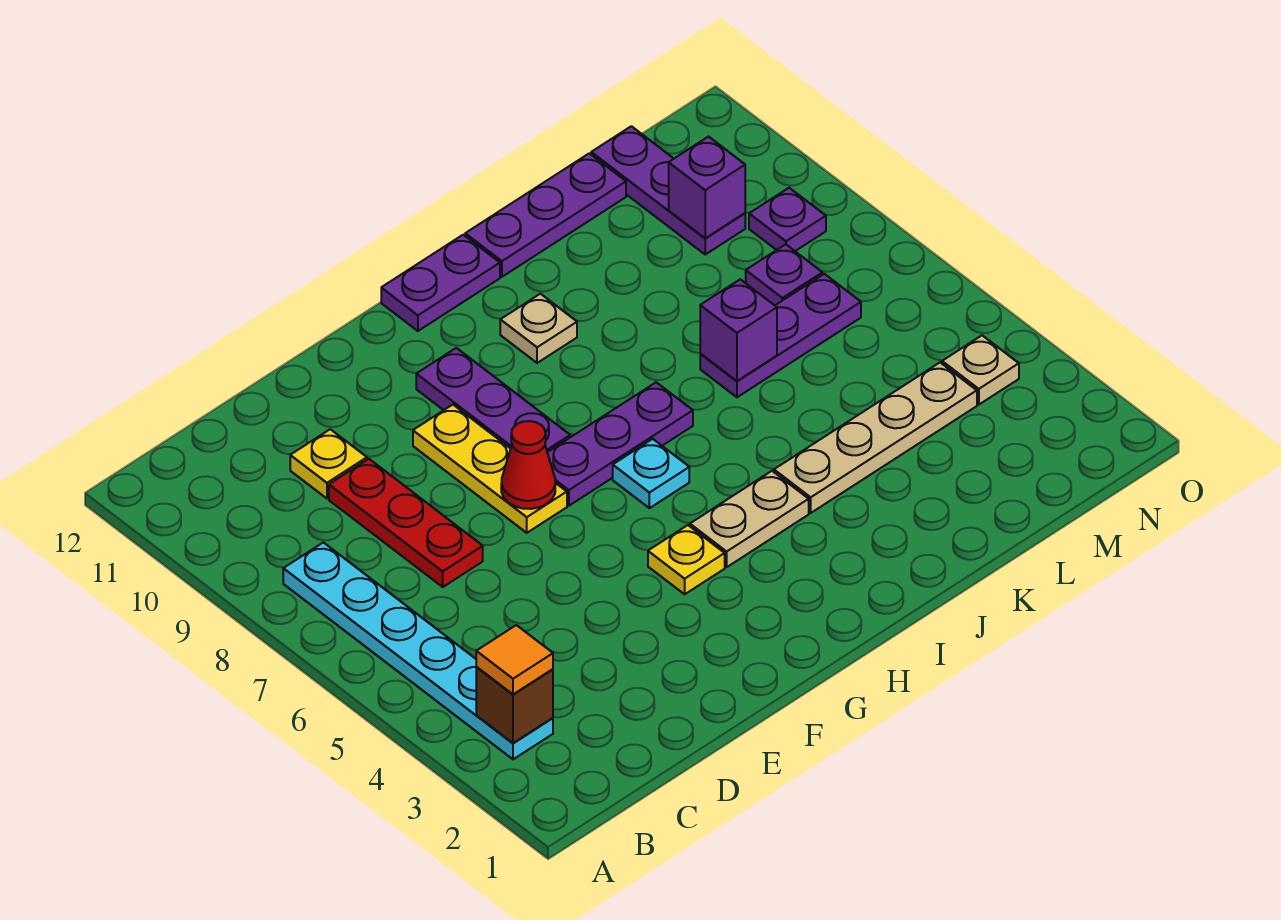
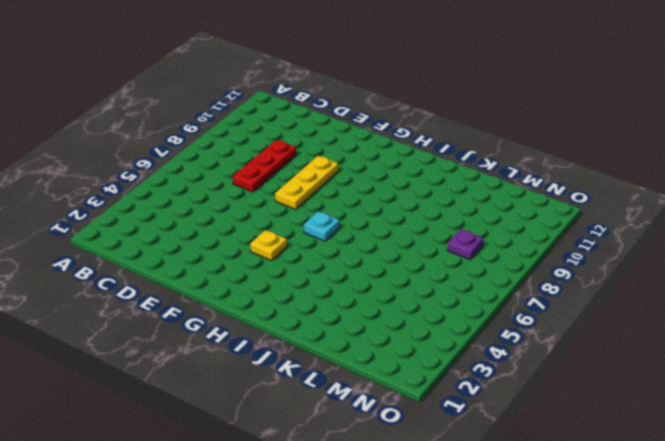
none -> cyan plate B3:B8 level 1
none -> yellow plate D10 level 1
none -> purple plate G7:I7 level 1

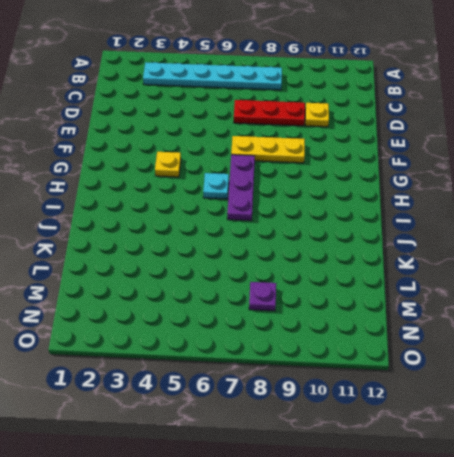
none -> purple plate G8:G10 level 1
none -> tan plate H4:I4 level 1
none -> purple plate H12:I12 level 1

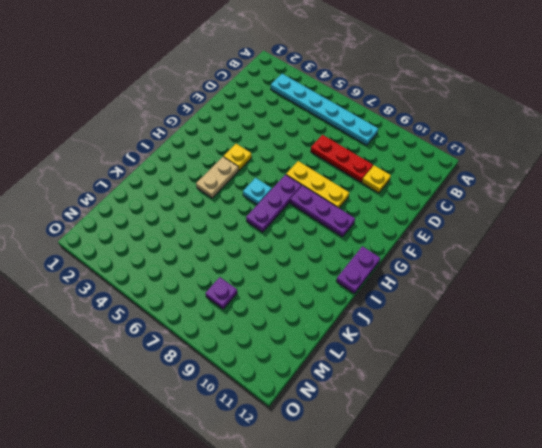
none -> tan plate I10 level 1
none -> tan plate J4:M4 level 1
none -> purple plate J12:L12 level 1

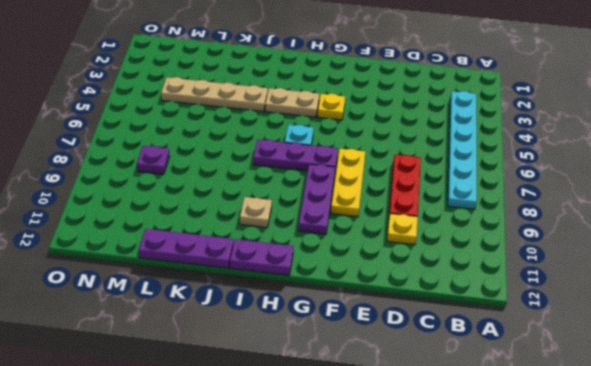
none -> purple plate K7:M7 level 1
none -> purple plate M10:M12 level 1
none -> tan plate N4 level 1

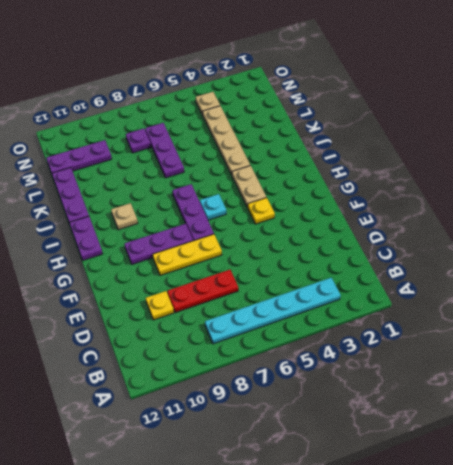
none -> purple plate N9 level 1
none -> brown brick B3 level 2
none -> red cone F7 level 2

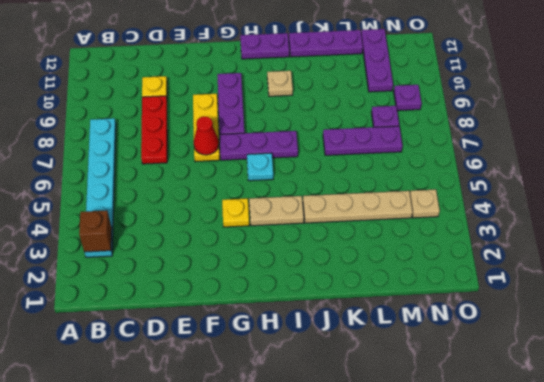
none -> purple brick K7 level 2
none -> purple brick M10 level 2
none -> orange tile B3 level 3

